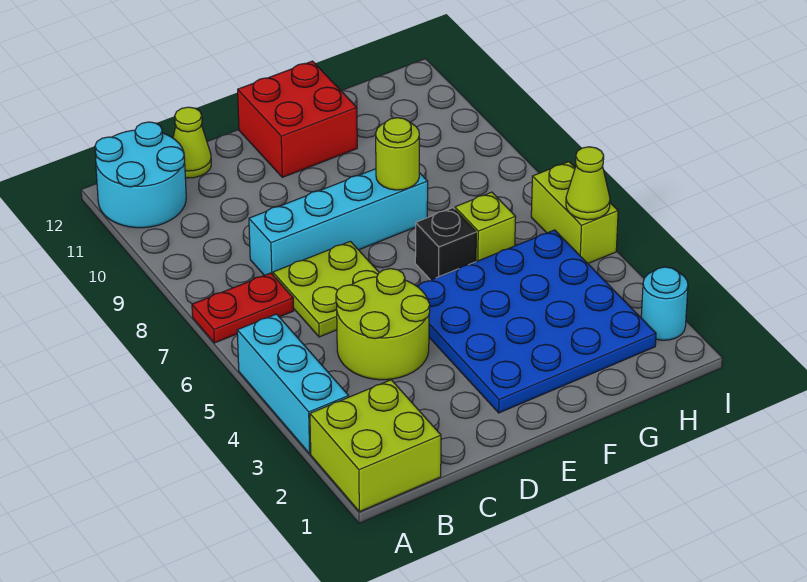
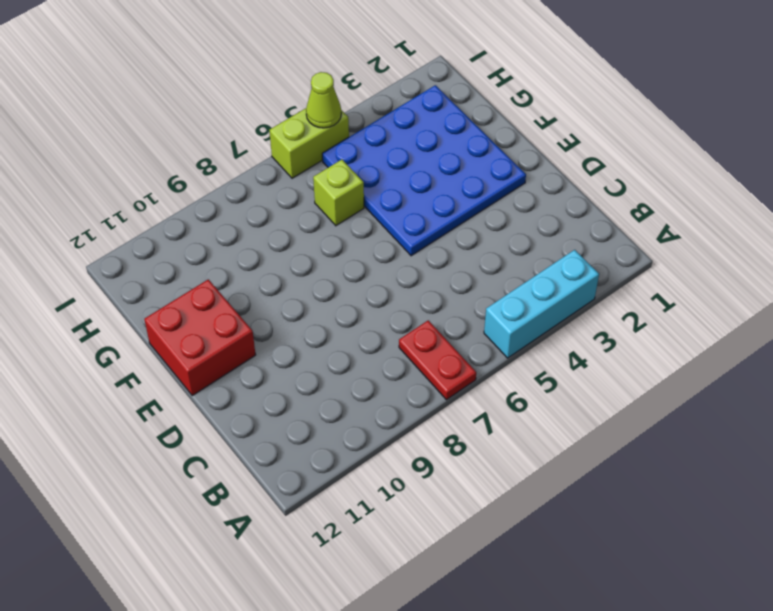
none -> lime brick A1:B2 level 1
none -> cyan round brick A11:B12 level 1
none -> lime round brick C4:D5 level 1

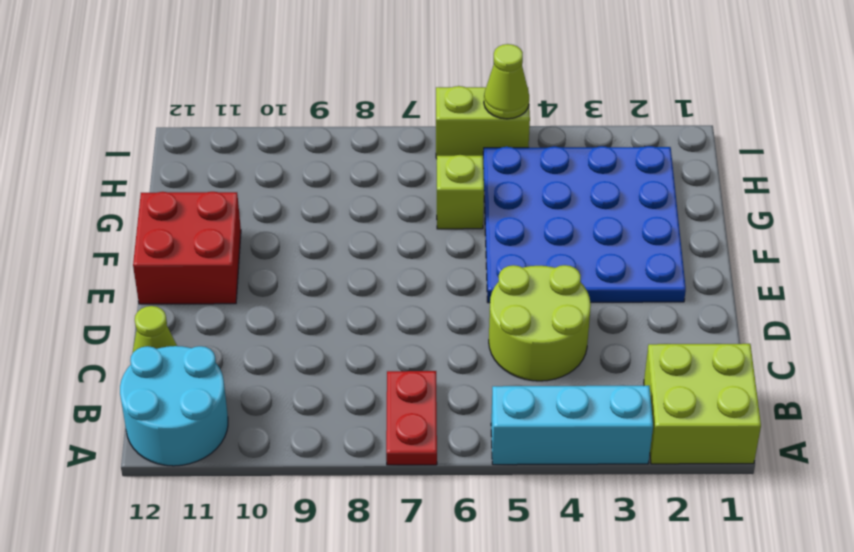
none -> lime plate C6:D7 level 1
none -> cyan brick C8:F8 level 1
none -> black brick F6 level 1

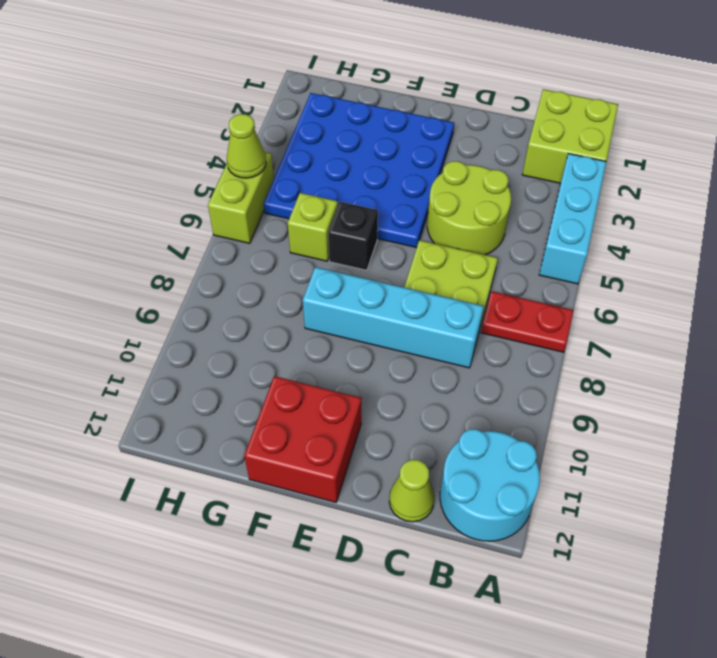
none -> cyan round brick I2 level 1
none -> lime round brick F8 level 2

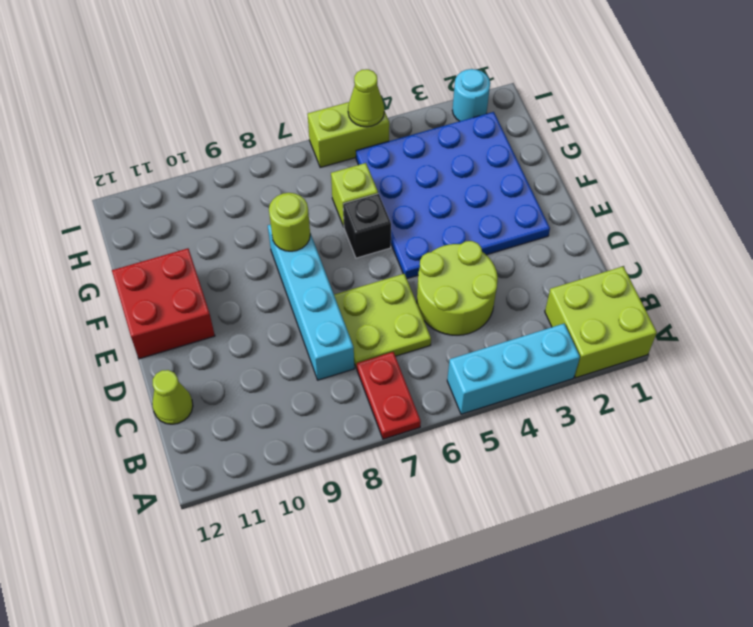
none -> cyan round brick A11:B12 level 1

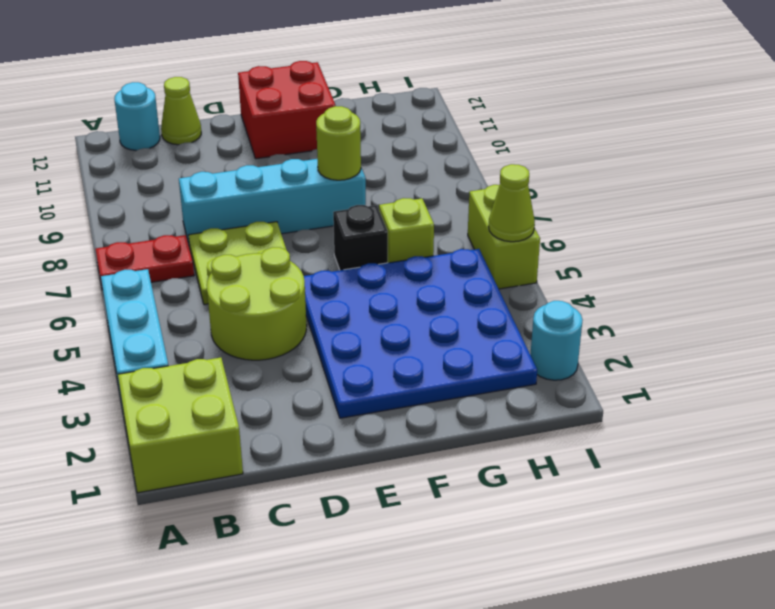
cyan round brick B12 level 1 -> cyan round brick A11:B12 level 1

